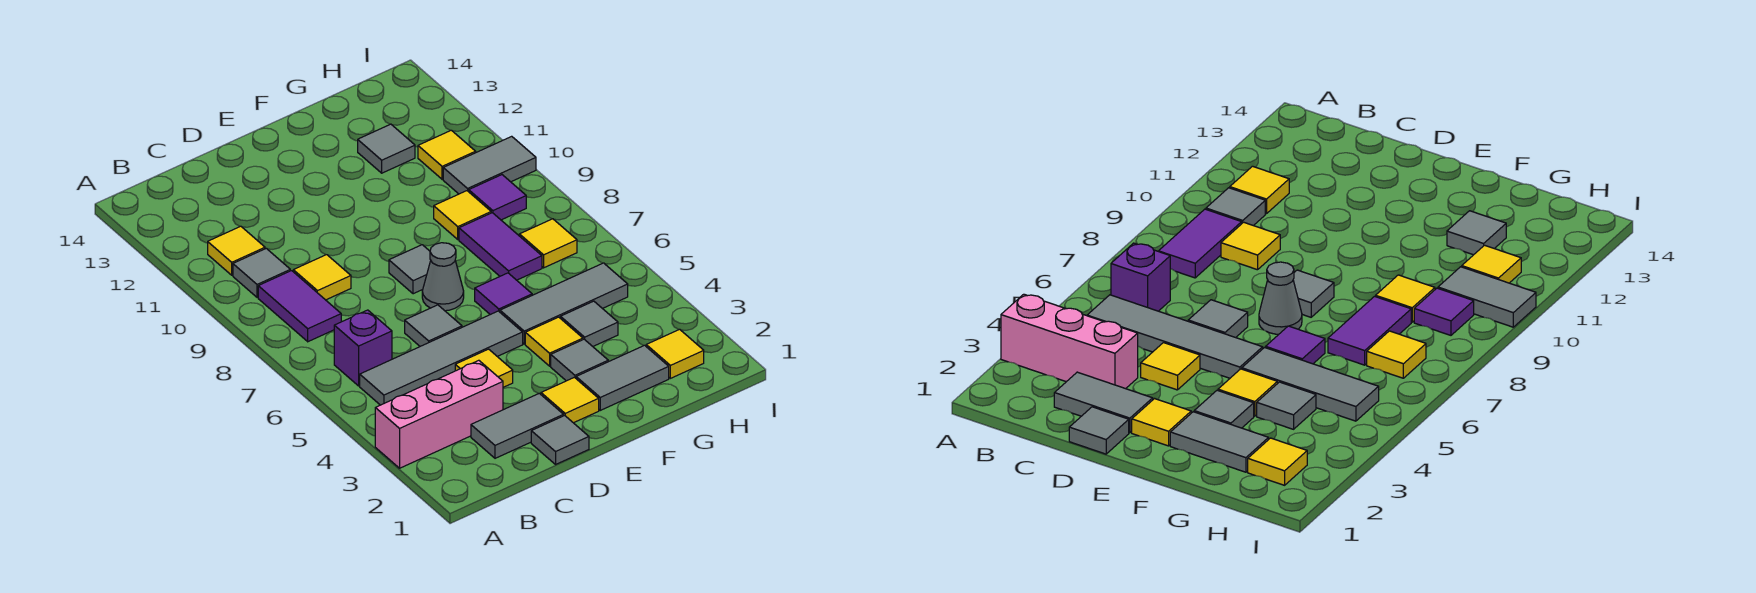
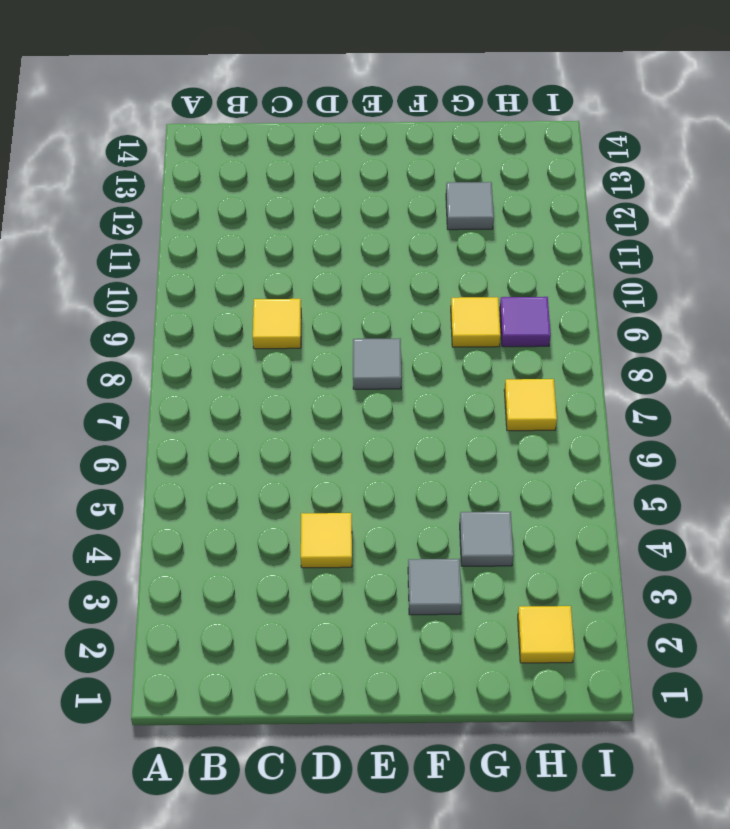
none -> pink brick A3:C3 level 1
none -> grey tile B5:E5 level 1
none -> purple brick B6 level 1

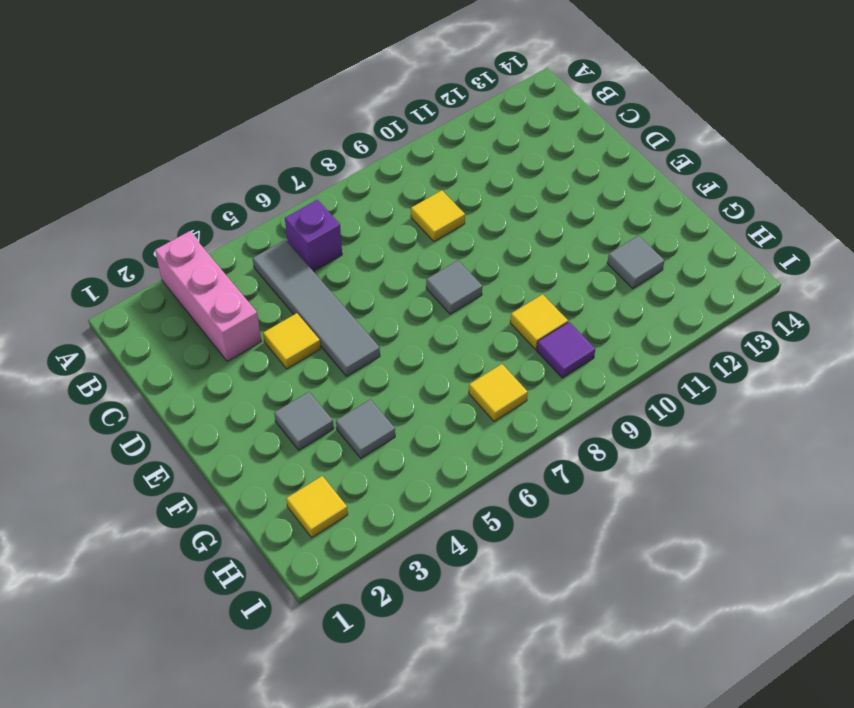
none -> purple tile B8:B9 level 1
none -> grey tile B10 level 1
none -> yellow tile B11 level 1

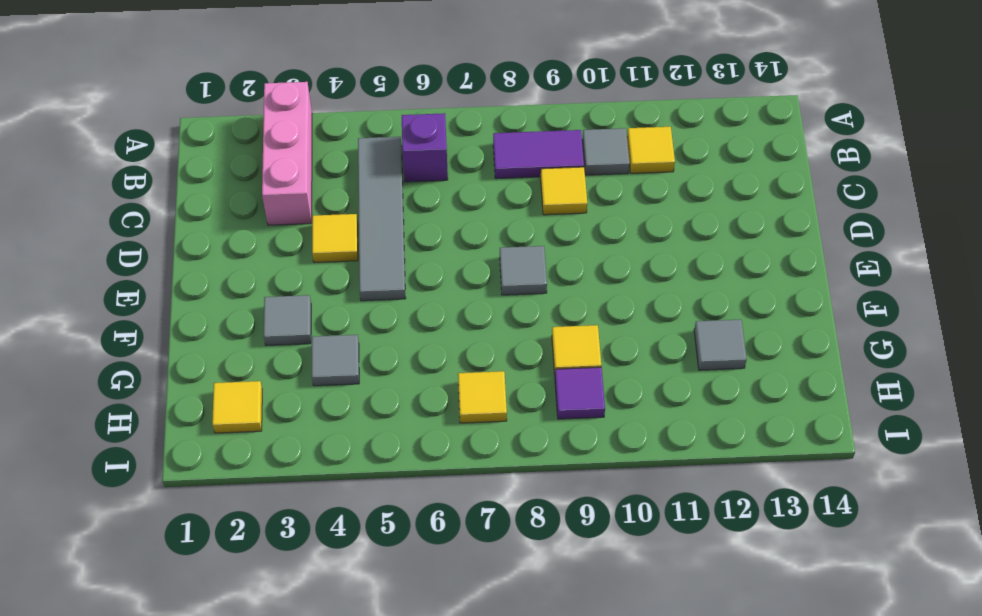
none -> grey tile C2:D2 level 1
none -> grey tile D1 level 1
none -> grey tile D6 level 1

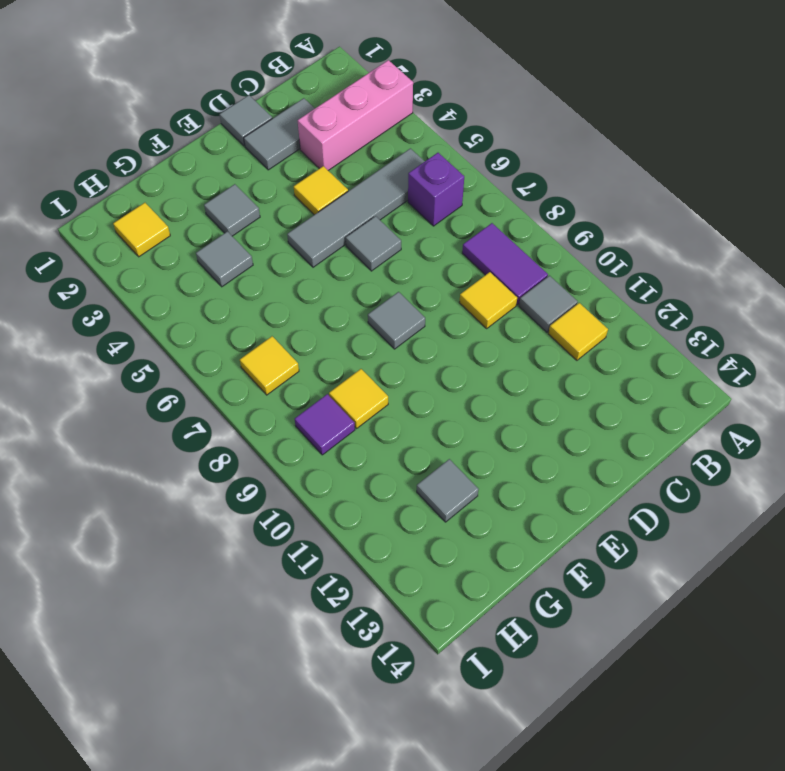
none -> yellow tile E2 level 1
none -> grey cone E7 level 1
none -> grey tile F2:G2 level 1

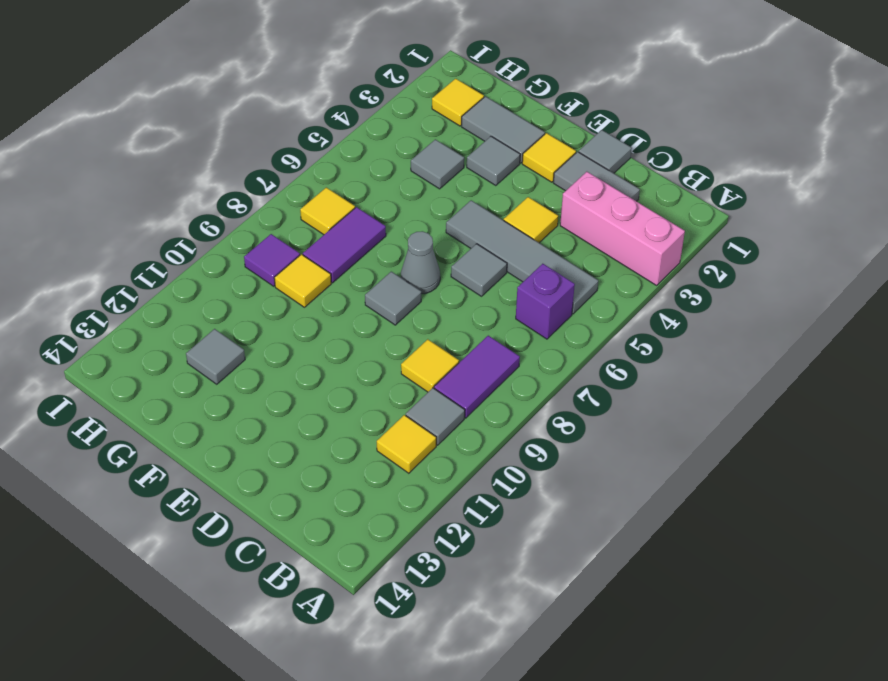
none -> yellow tile F4 level 1
none -> grey tile F5:H5 level 1
none -> purple tile F6 level 1

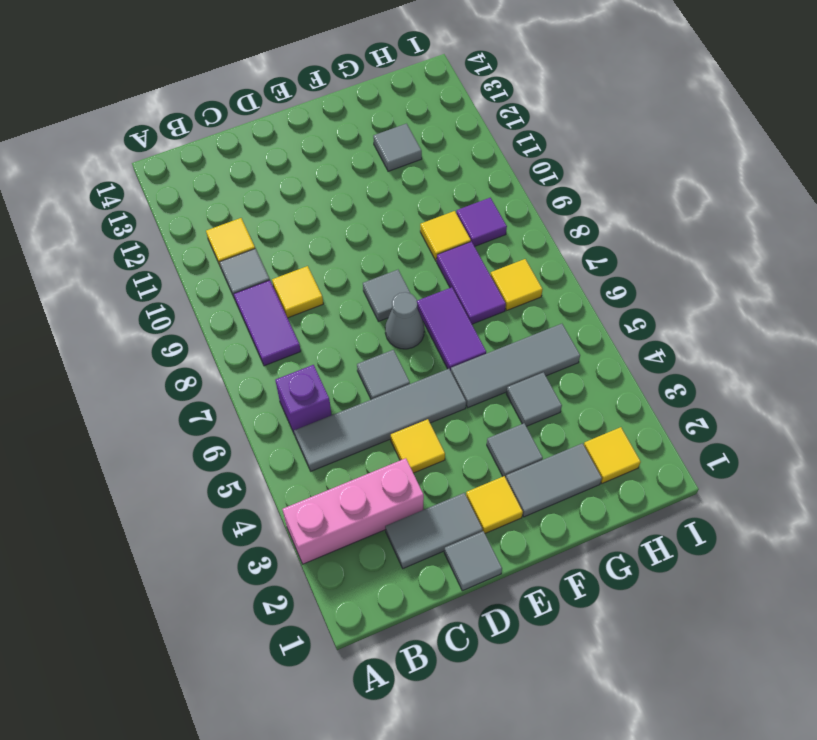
purple tile F6:F7 level 1 -> purple tile F6 level 1
none -> yellow tile F4 level 1
none -> grey tile H10:I10 level 1
none -> yellow tile H11 level 1

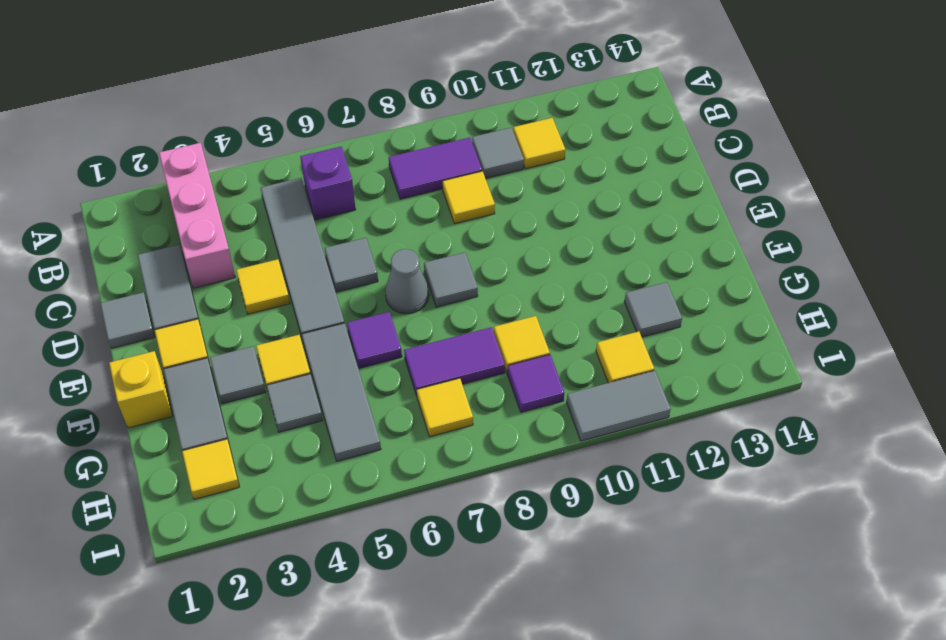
yellow brick F1 level 1 -> none
grey tile I10:I11 level 1 -> grey tile H10:I10 level 1

